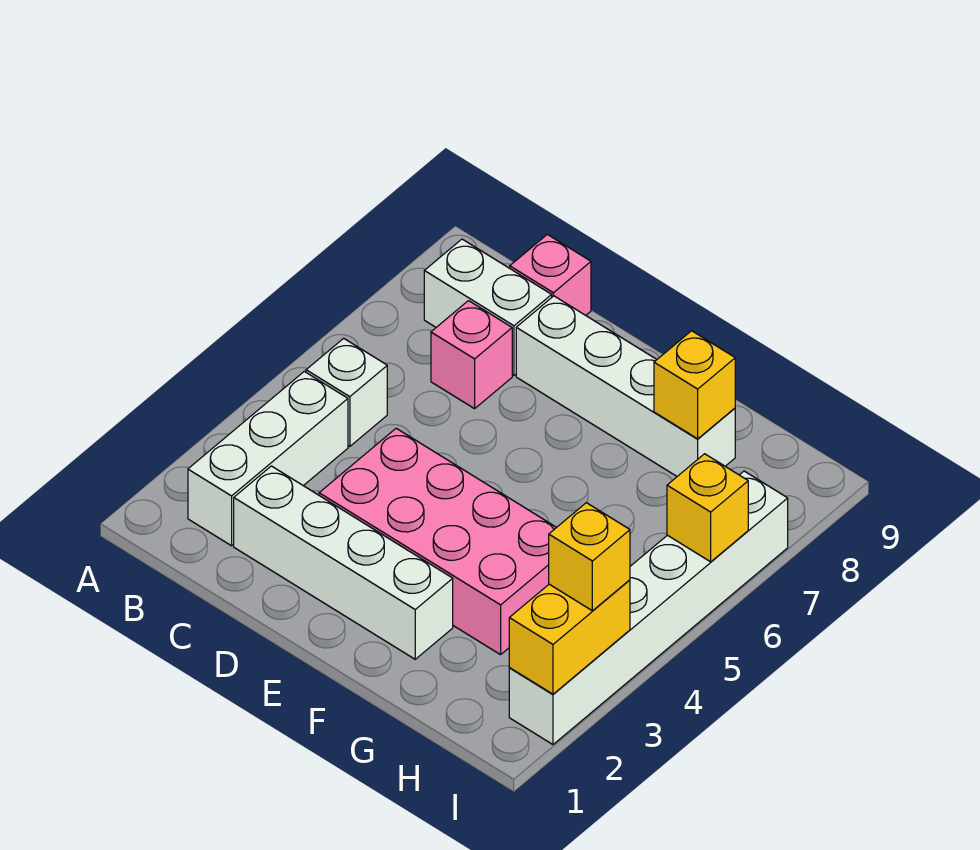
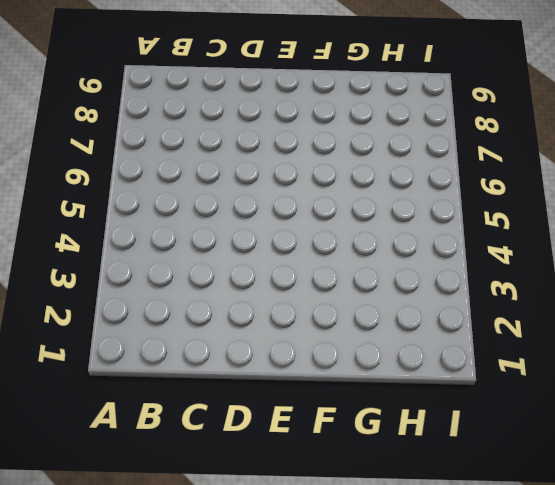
none -> white brick B2:B4 level 1
none -> white brick B5 level 1
none -> white brick B8:C8 level 1

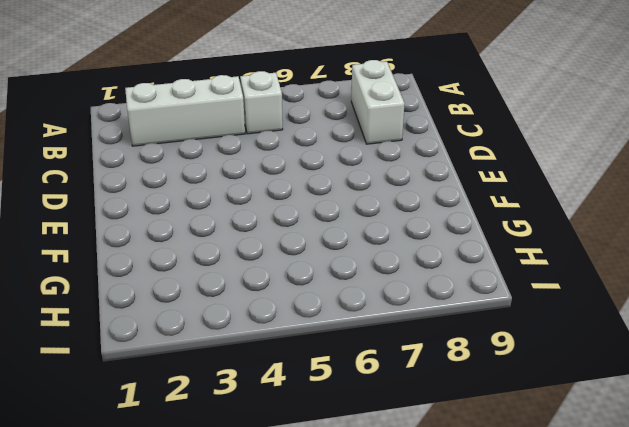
none -> white brick C2:F2 level 1
none -> pink brick C7 level 1
none -> pink brick C9 level 1

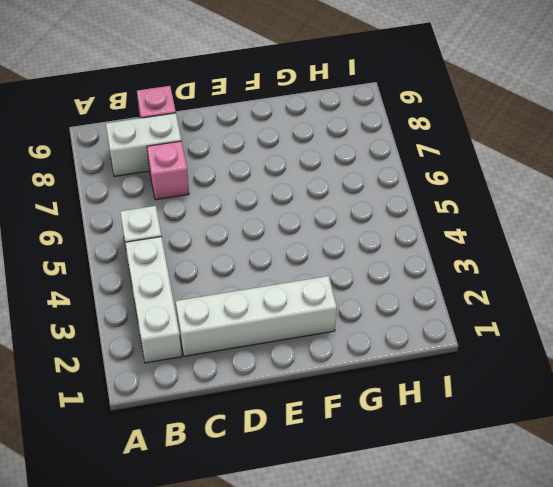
none -> pink brick D3:G4 level 1
none -> white brick D8:G8 level 1
none -> white brick I2:I7 level 1

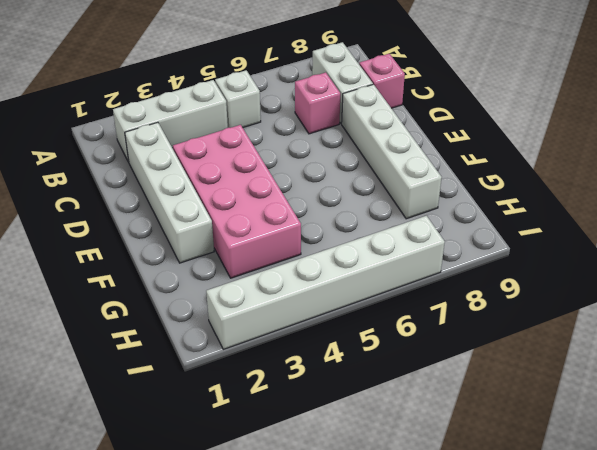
none -> yellow brick G8 level 2
none -> yellow brick I2:I3 level 2
none -> yellow brick I6 level 2

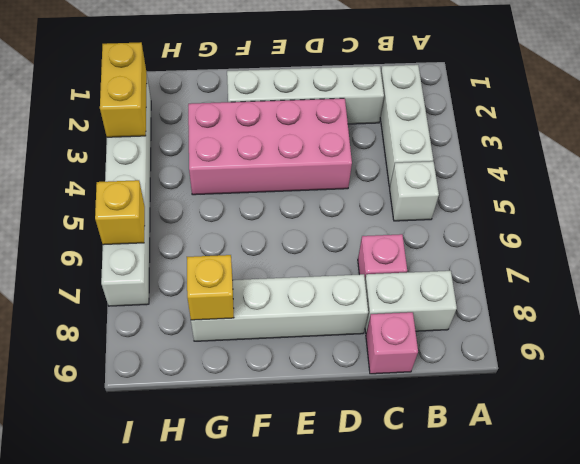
none -> yellow brick I3 level 3

